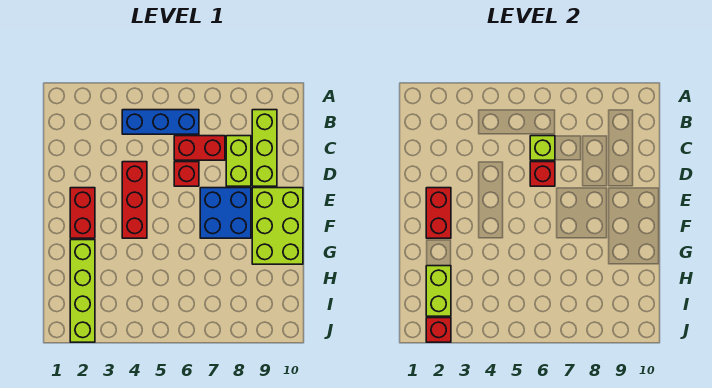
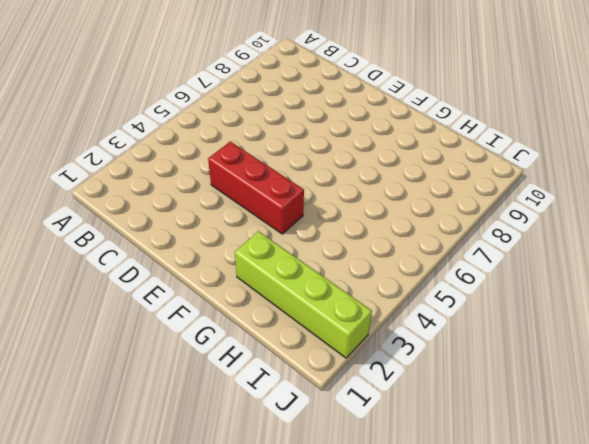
none -> blue brick B4:B6 level 1
none -> lime brick B9:D9 level 1
none -> red brick C6:C7 level 1

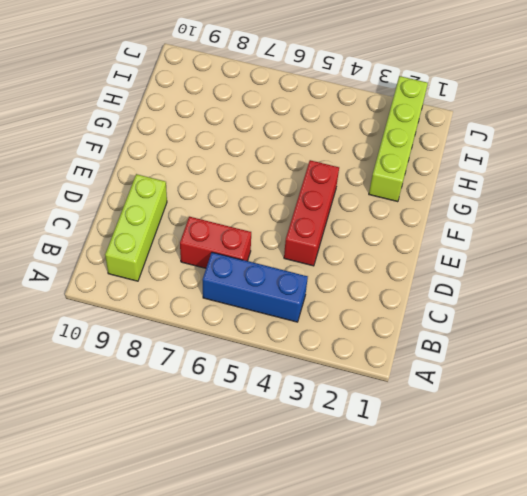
none -> lime brick C8:D8 level 1
none -> red brick D6 level 1
none -> red brick E2:F2 level 1

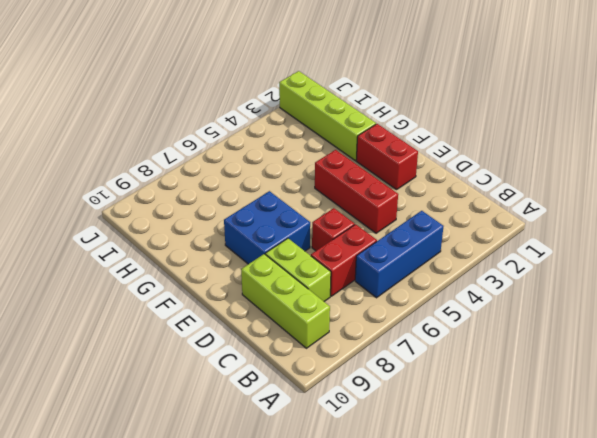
none -> lime brick E9:G10 level 1
none -> lime brick C6 level 2
none -> red brick D6 level 2

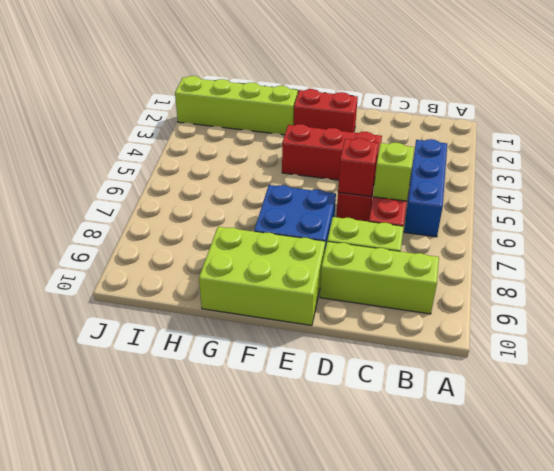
none -> red brick E2:F2 level 2
none -> lime brick H2:I2 level 2
none -> red brick J2 level 2

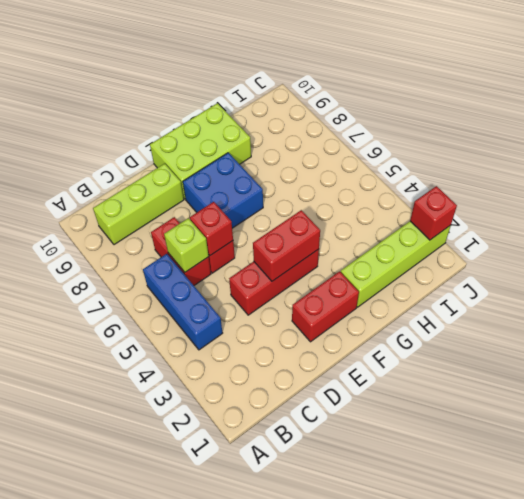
red brick E4:F4 level 2 -> red brick E2:F2 level 2
none -> lime brick C8:D8 level 1
none -> lime brick H2:I2 level 2

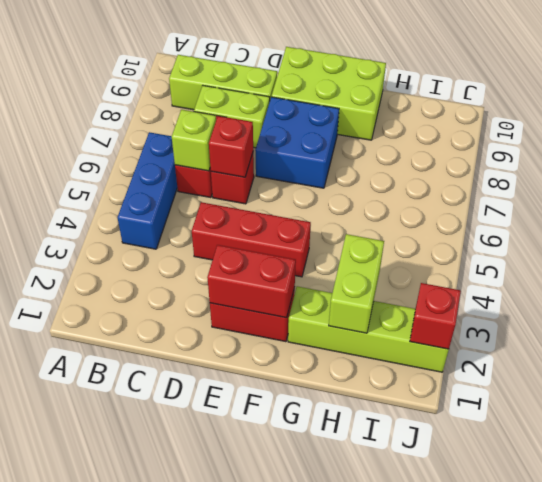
lime brick H2:H3 level 2 -> lime brick H2:I2 level 2

